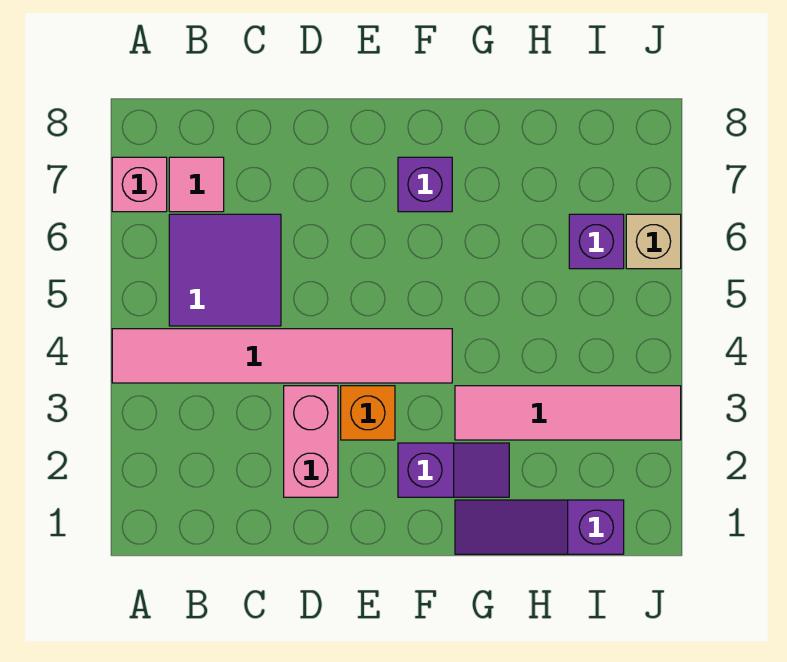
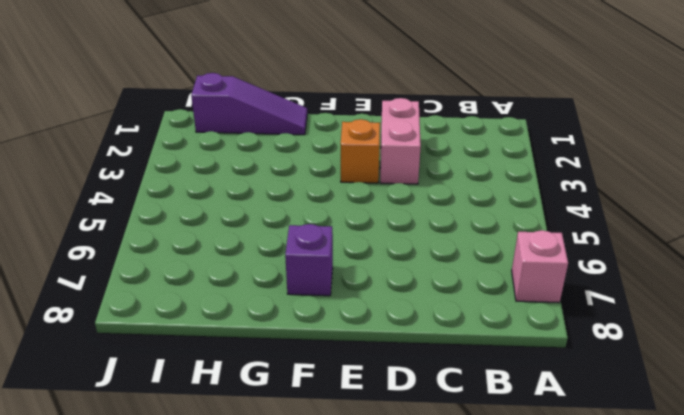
none -> pink tile A4:F4 level 1
none -> purple tile B5:C6 level 1
none -> pink tile B7 level 1

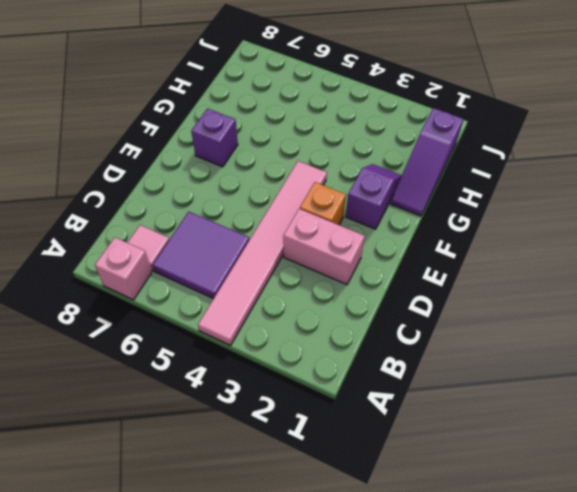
none -> pink tile G3:J3 level 1
none -> purple brick I6 level 1
none -> tan brick J6 level 1

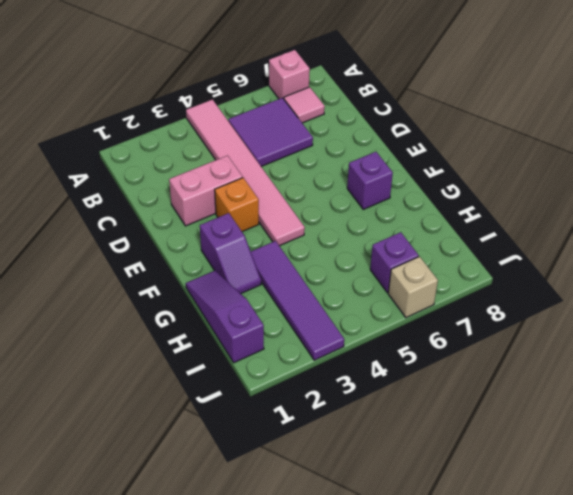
purple tile G3:J3 level 1 -> pink tile G3:J3 level 1

